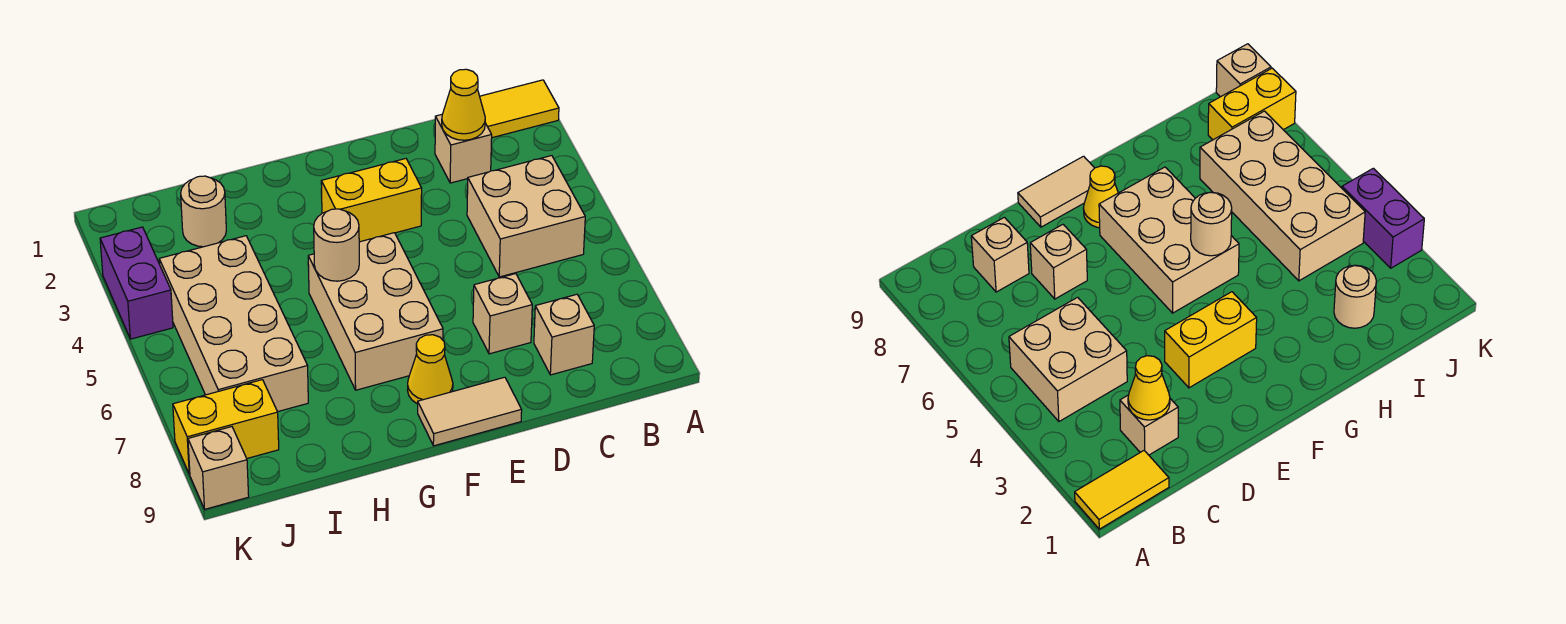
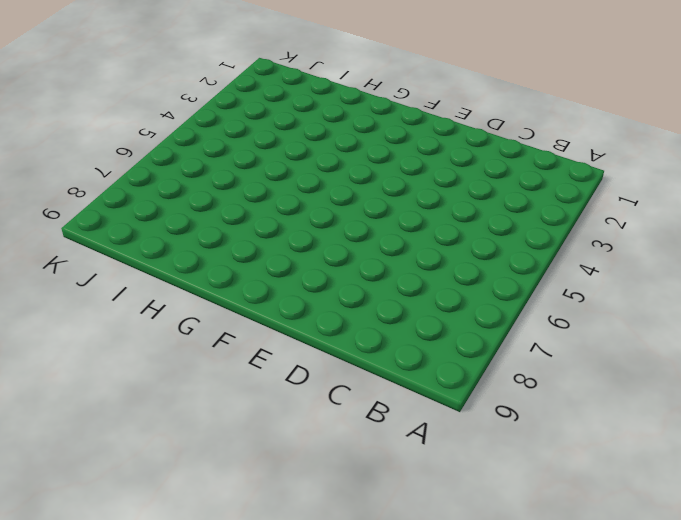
none -> yellow tile A1:B1 level 1
none -> tan brick B4:C5 level 1
none -> tan brick C2 level 1

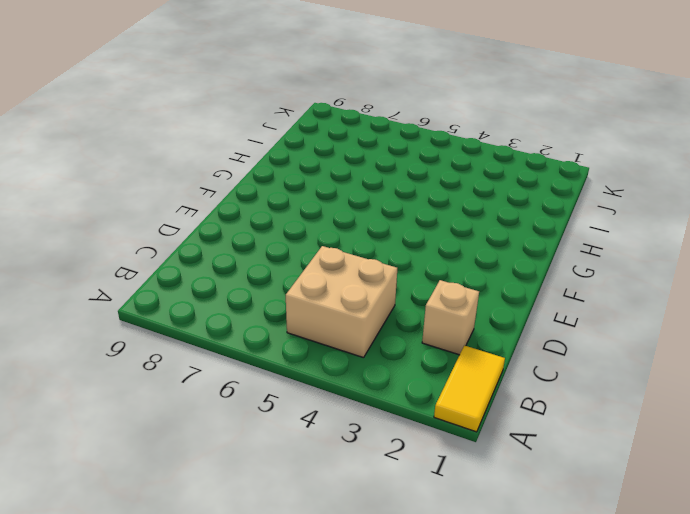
none -> tan brick C8 level 1
none -> tan brick D7 level 1
none -> yellow brick E3:F3 level 1

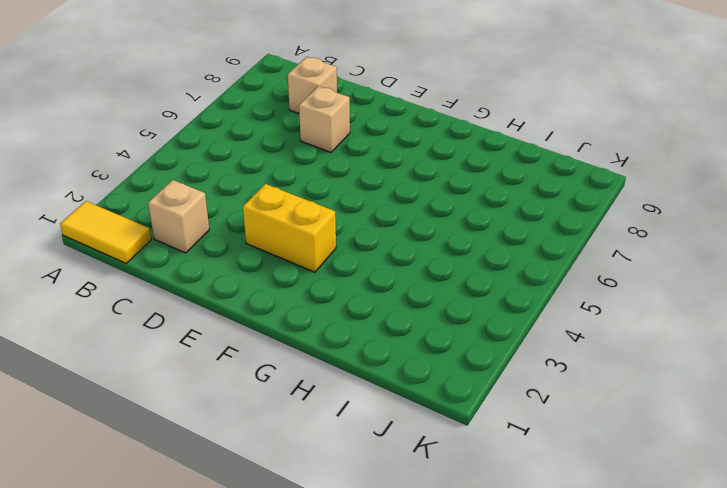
none -> tan brick B4:C5 level 1
none -> tan tile E9:F9 level 1
none -> tan brick F5:G7 level 1

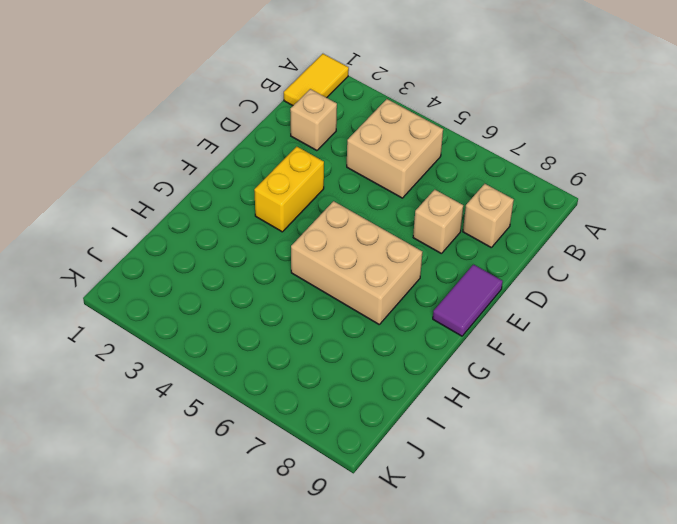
purple tile E9:F9 level 1 -> tan tile E9:F9 level 1
none -> yellow cone F8 level 1
none -> tan round brick I2 level 1
none -> tan brick I4:J7 level 1

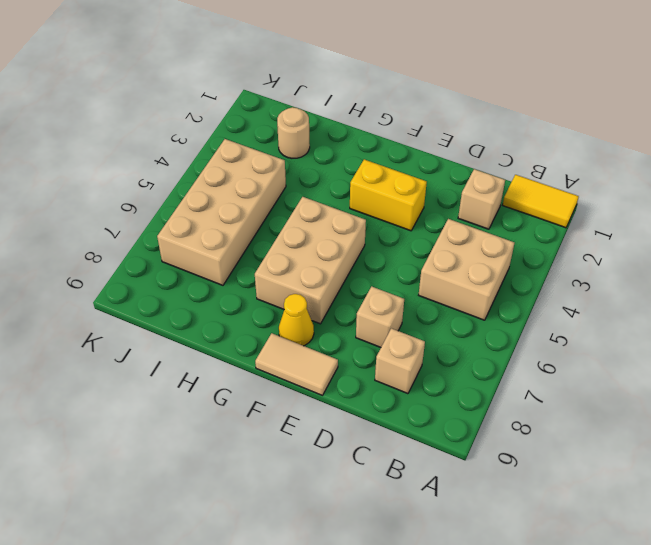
none -> yellow brick J8:K8 level 1
none -> purple brick K3:K4 level 1
none -> tan brick K9 level 1

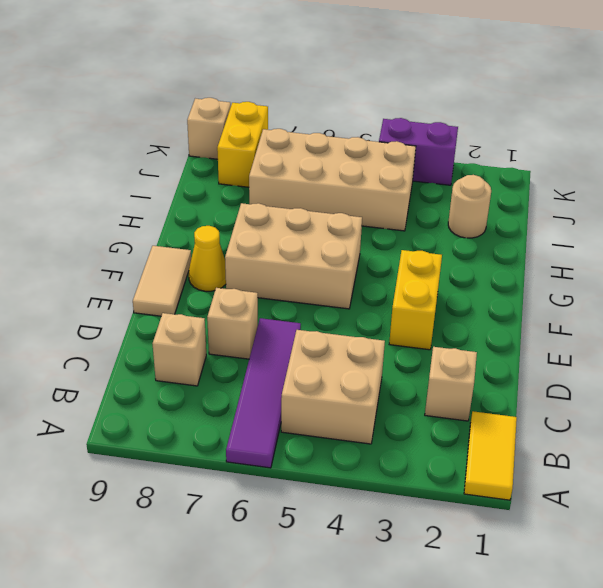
purple tile A6:D6 level 1 -> none
none -> yellow cone C2 level 2
none -> tan round brick G5 level 2

